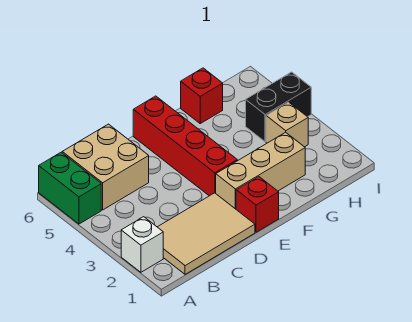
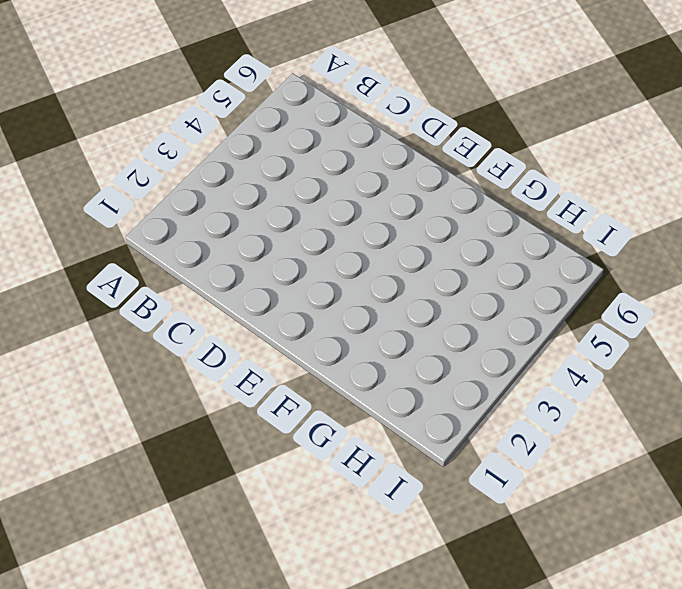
none -> white brick A2 level 1
none -> green brick A5:A6 level 1

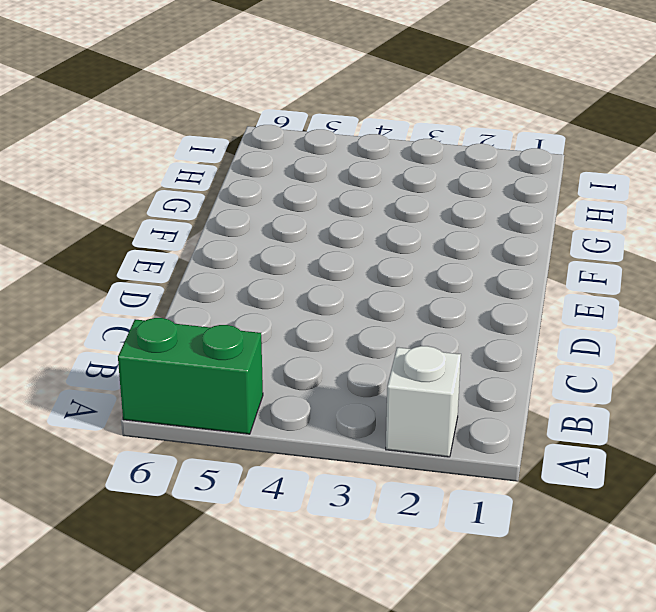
none -> tan tile B1:D2 level 1
none -> tan brick B5:C6 level 1

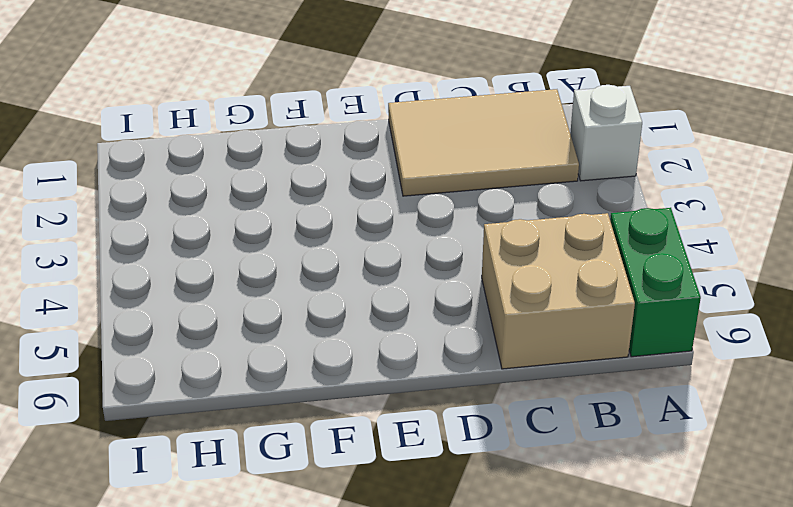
none -> red brick E1 level 1
none -> tan brick E2:G2 level 1

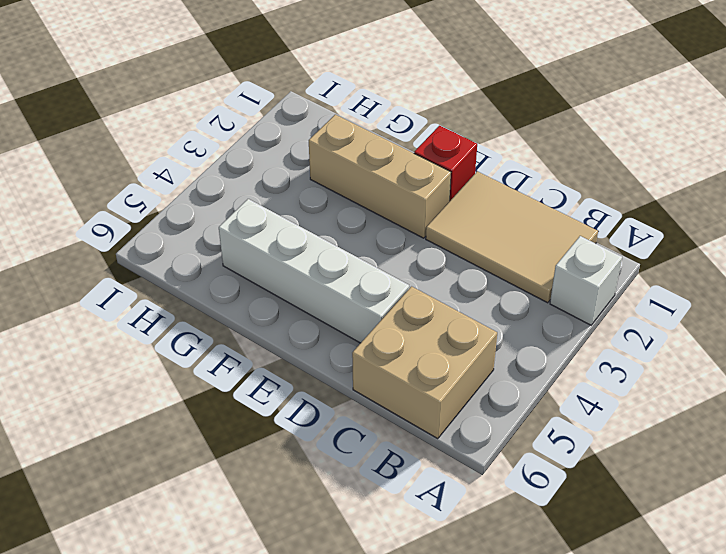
white brick D5:G5 level 1 -> red brick E3:E6 level 1
none -> green brick A5:A6 level 1
none -> red brick G6 level 1

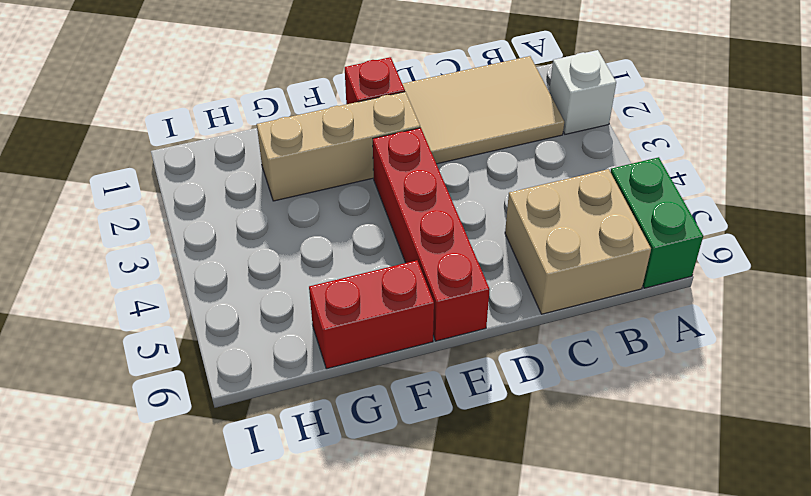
red brick F6:G6 level 1 -> red brick G6 level 1
none -> tan brick H3 level 1
none -> black brick H4:I4 level 1

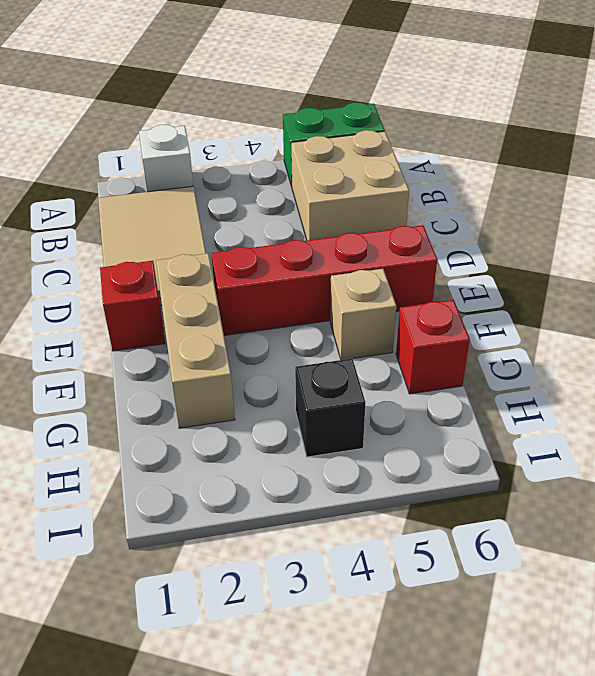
tan brick F5 level 1 -> tan brick H3 level 1
black brick H4 level 1 -> black brick H4:I4 level 1

